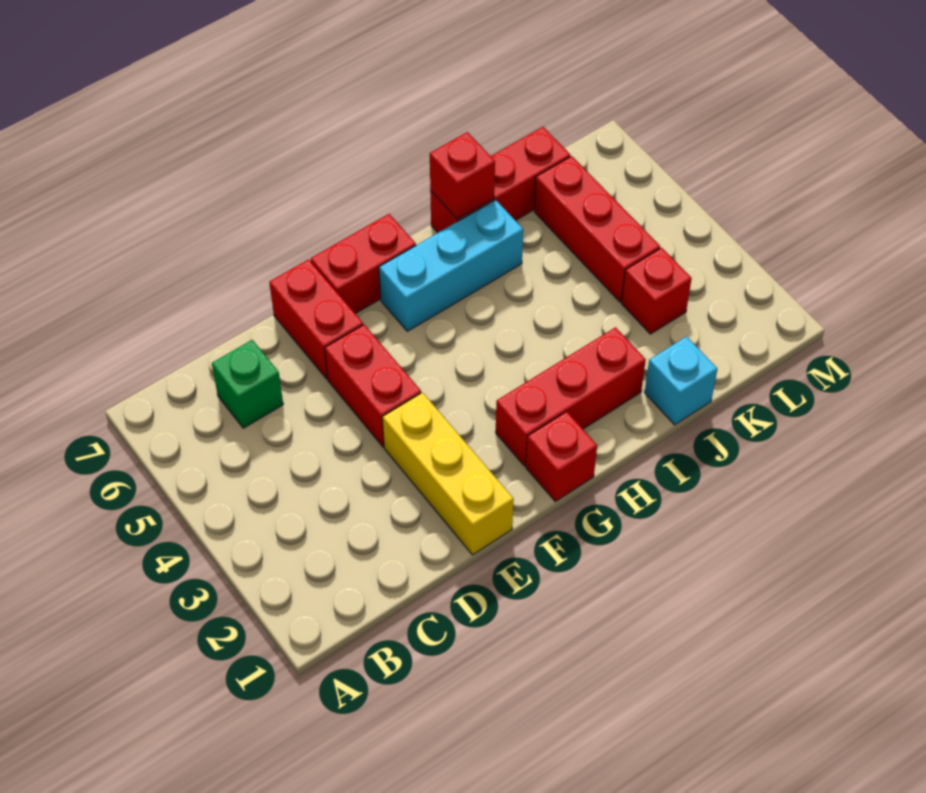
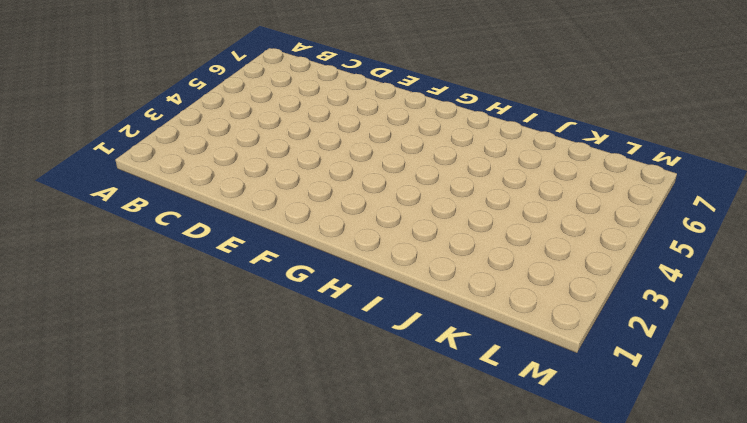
none -> green brick C6 level 1
none -> yellow brick E1:E3 level 1
none -> red brick E4:E5 level 1

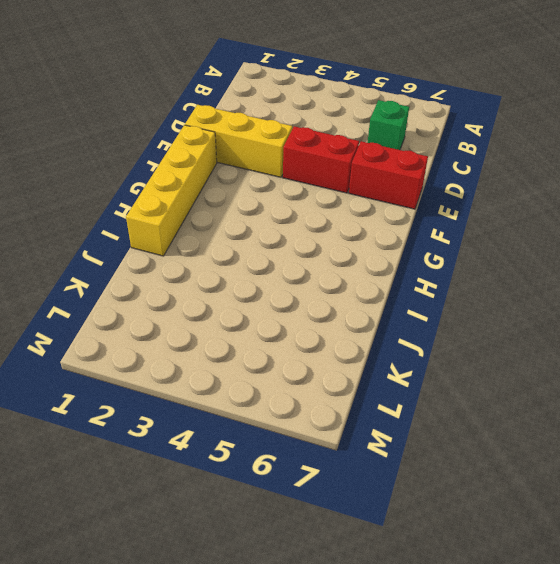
yellow brick F1:I1 level 1 -> red brick G1 level 1
none -> red brick F7:G7 level 1
none -> red brick G2:I2 level 1
none -> cyan brick G6:I6 level 1

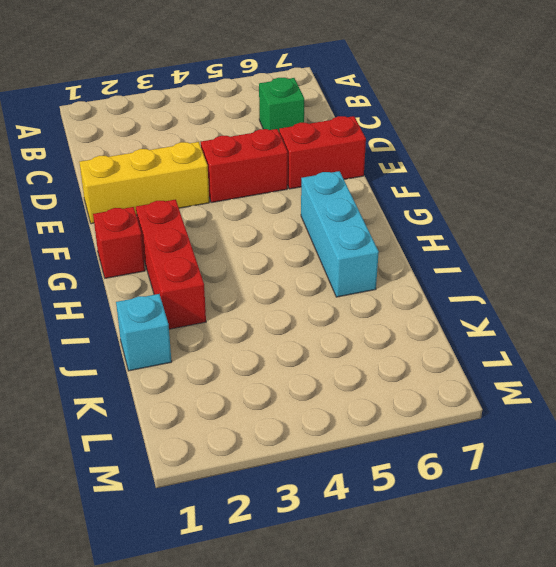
none -> red brick F7:G7 level 1
none -> red brick I7:K7 level 1
none -> red brick K3 level 1

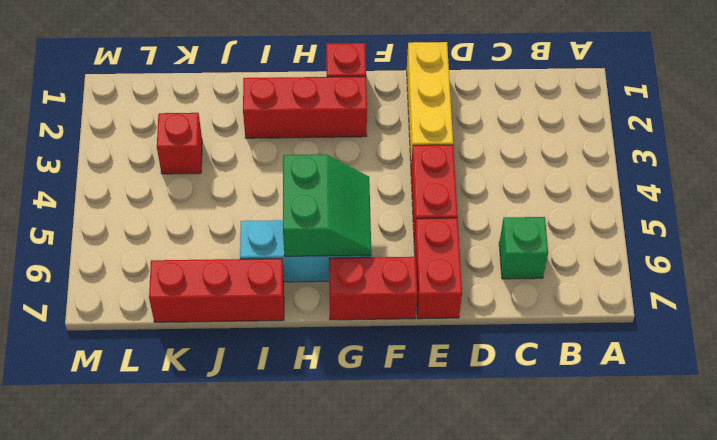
green slope G5:H6 level 2 top H -> none
none -> cyan brick J1 level 1
none -> red brick K4:K6 level 1
none -> red brick I7 level 2

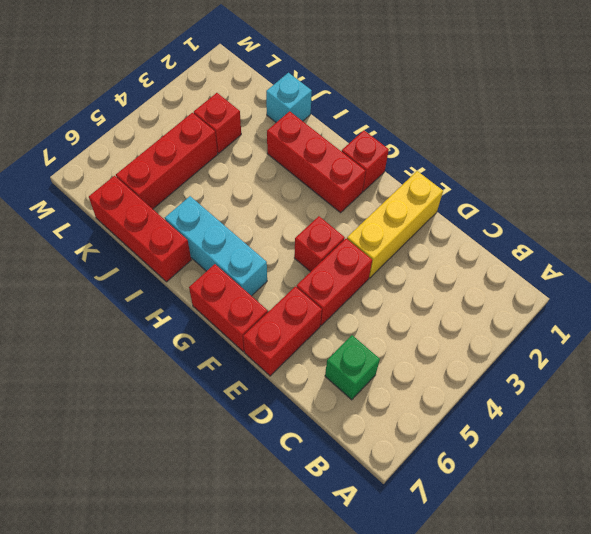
red brick F4 level 1 -> red brick I7 level 2

